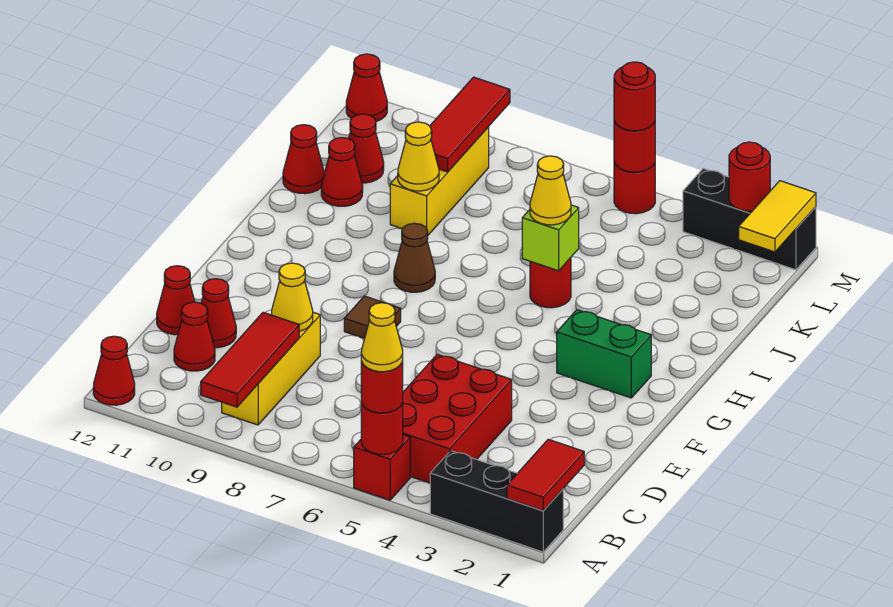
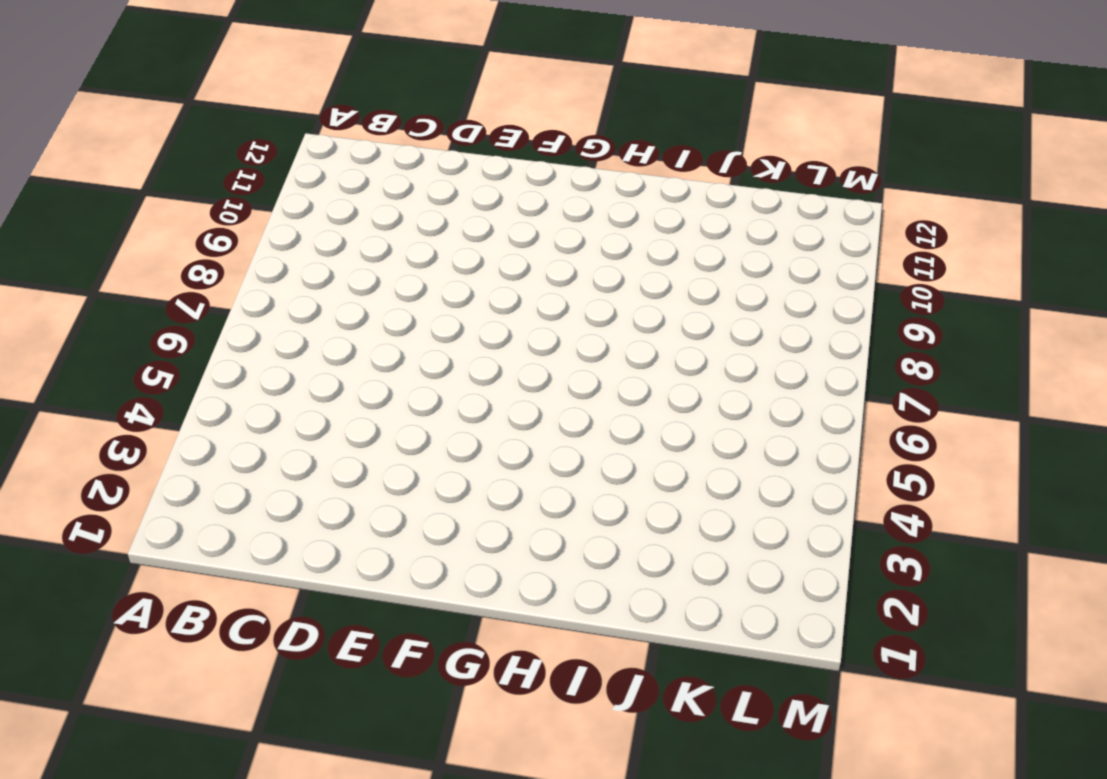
none -> black brick A1:A3 level 1
none -> red brick A5 level 1
none -> red cone A12 level 1
none -> red brick B4:D5 level 1

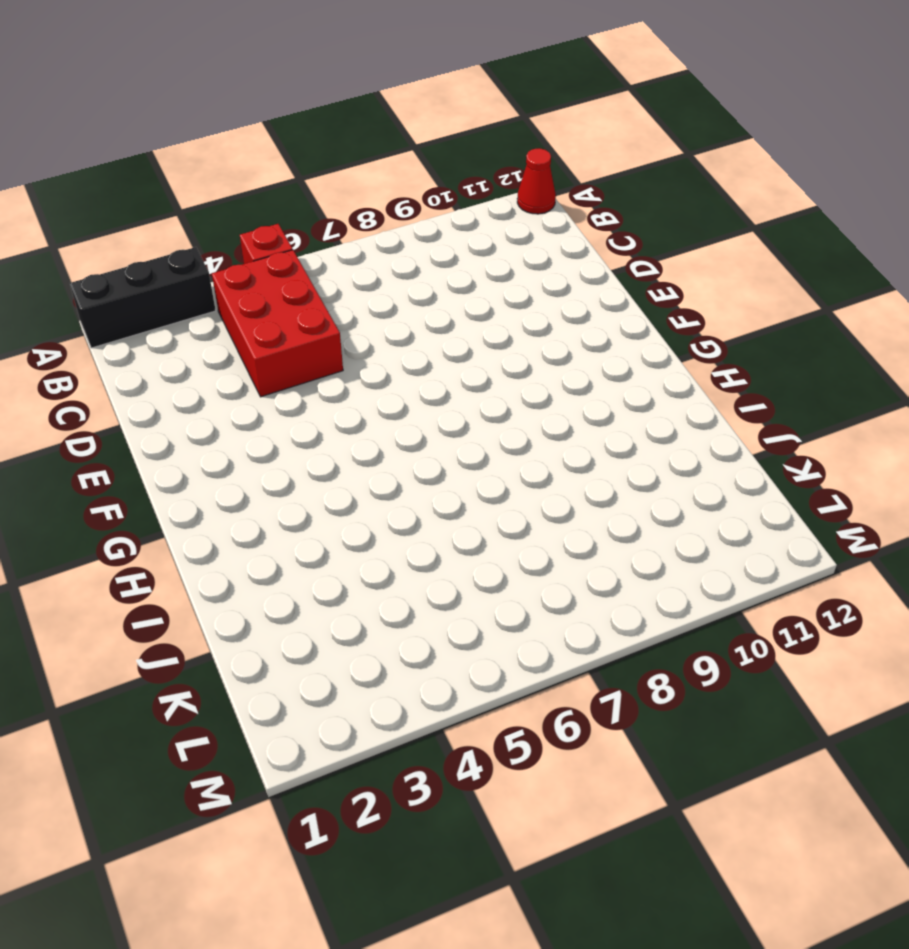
none -> yellow brick B9:D9 level 1
none -> red cone C11 level 1
none -> red cone D11 level 1
none -> red cone D12 level 1

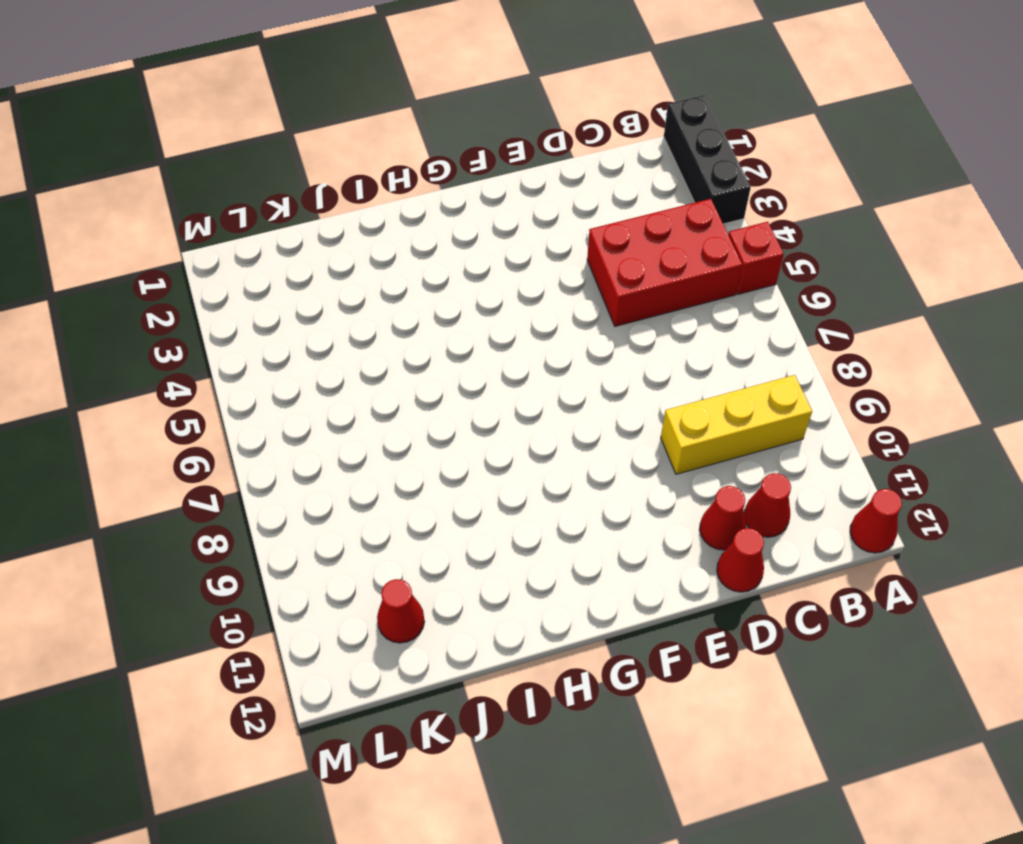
none -> brown tile F8 level 1
none -> green brick G2:G3 level 1
none -> brown cone H8 level 1
none -> red round brick I5 level 1

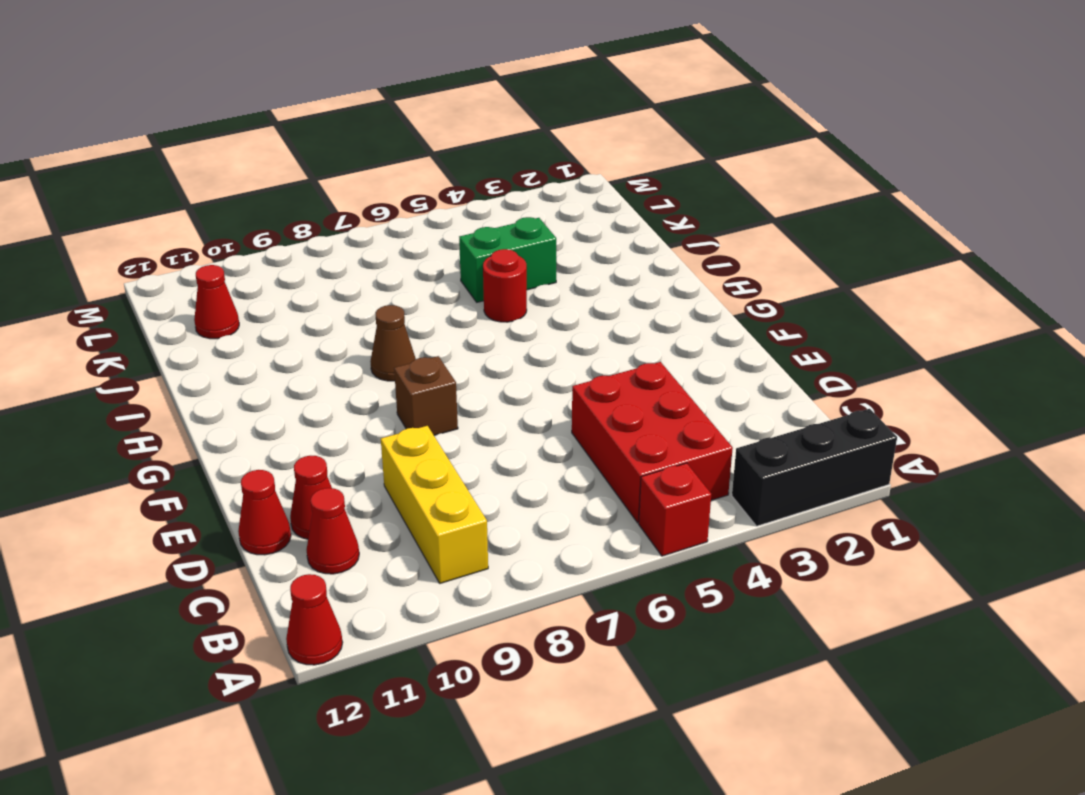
brown brick F8 level 1 -> brown tile F8 level 1
green brick J4:J5 level 1 -> green brick G2:G3 level 1
none -> yellow brick J9:L9 level 1
none -> red cone J11 level 1
none -> red cone J12 level 1
none -> black brick M1:M3 level 1

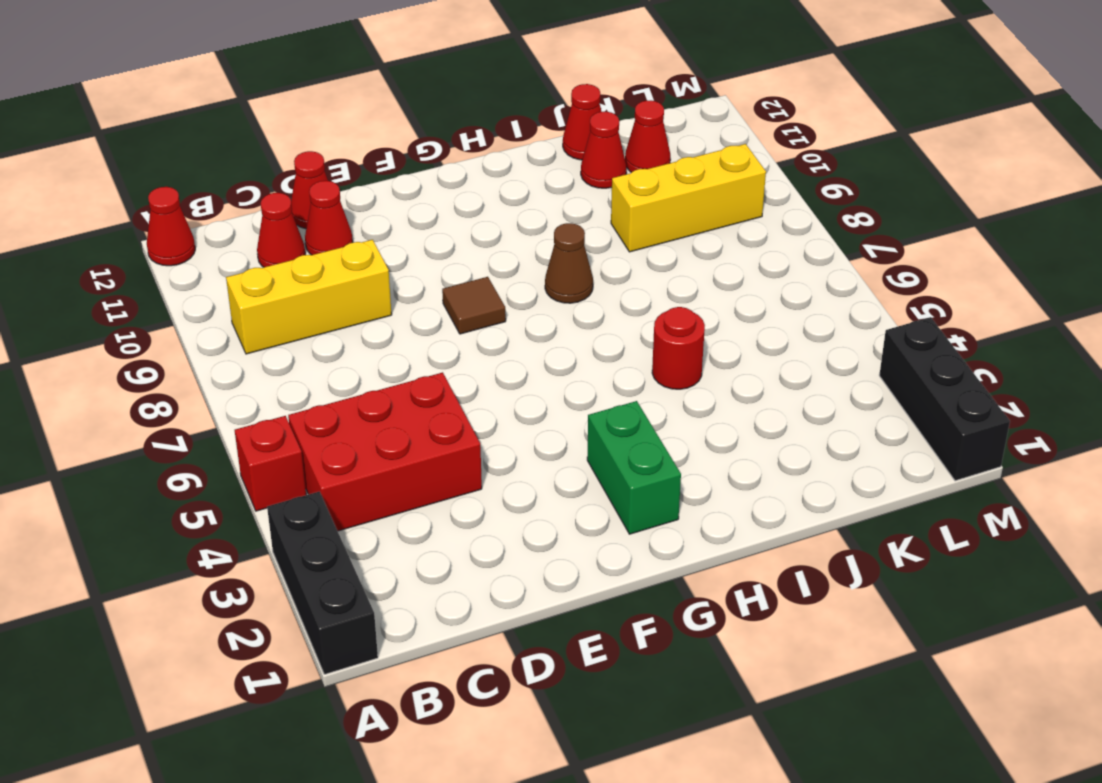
none -> red round brick M5 level 1
none -> red cone M12 level 1
none -> red tile A1:B1 level 2
none -> red round brick A5 level 2

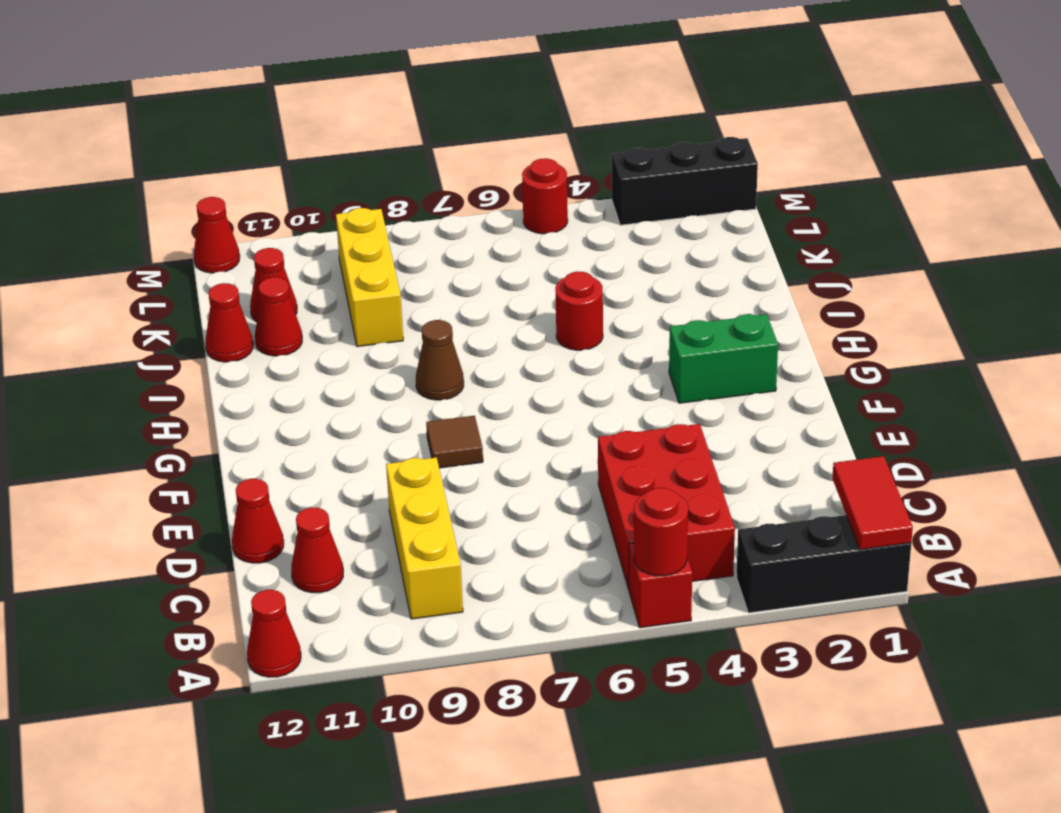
none -> red cone D11 level 1
none -> red tile A9:C9 level 2
none -> yellow cone D9 level 2
none -> lime brick I5 level 2

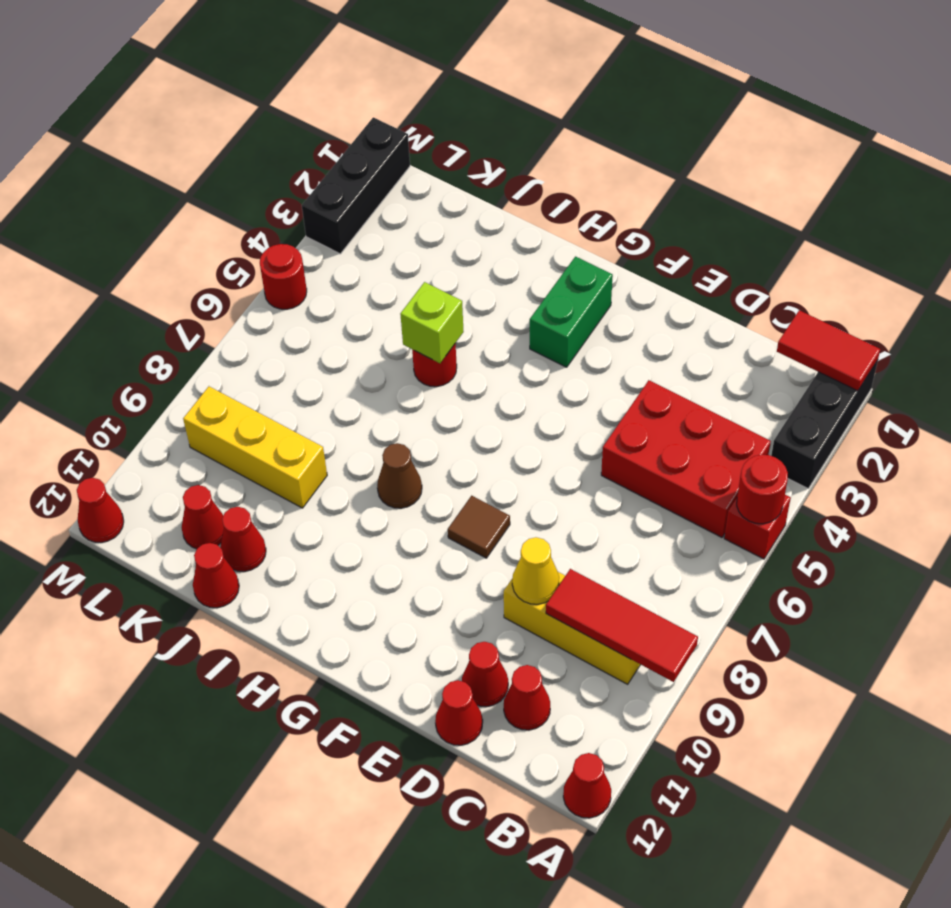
none -> yellow cone J9 level 2
none -> red tile K9:M9 level 2
none -> yellow tile L1:M1 level 2
none -> red round brick M2 level 2

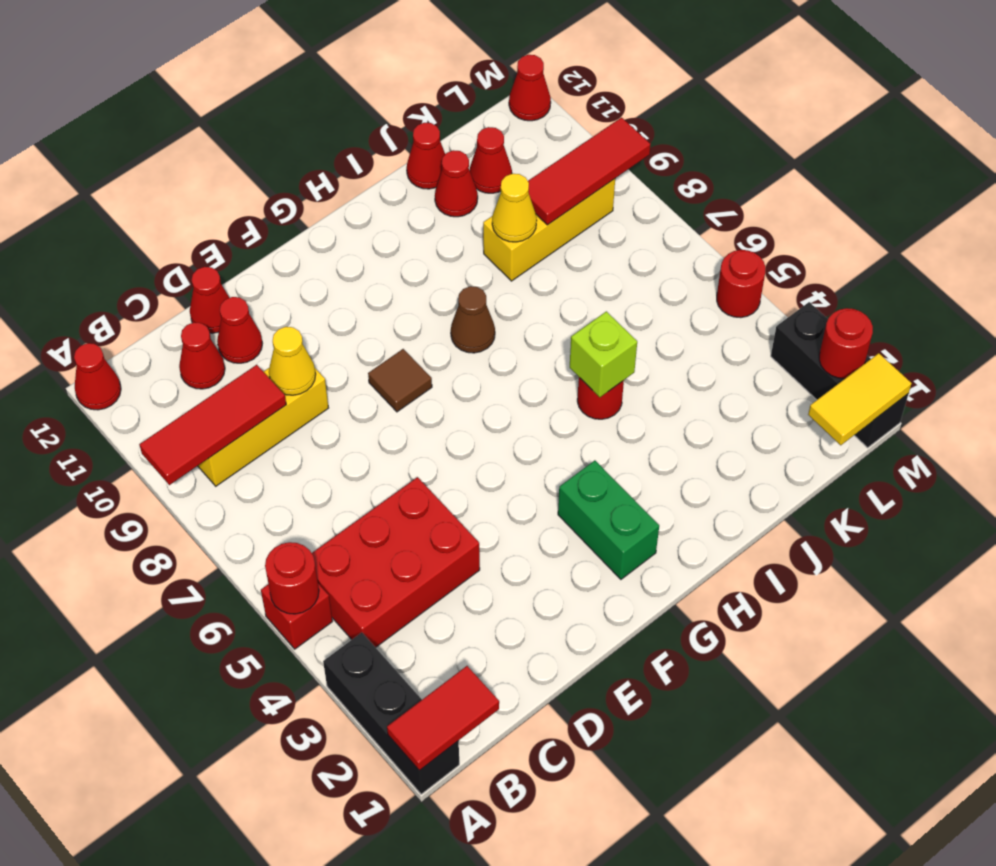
none -> red round brick M5 level 2
none -> red round brick A5 level 3
none -> yellow cone I5 level 3
none -> red round brick M5 level 3

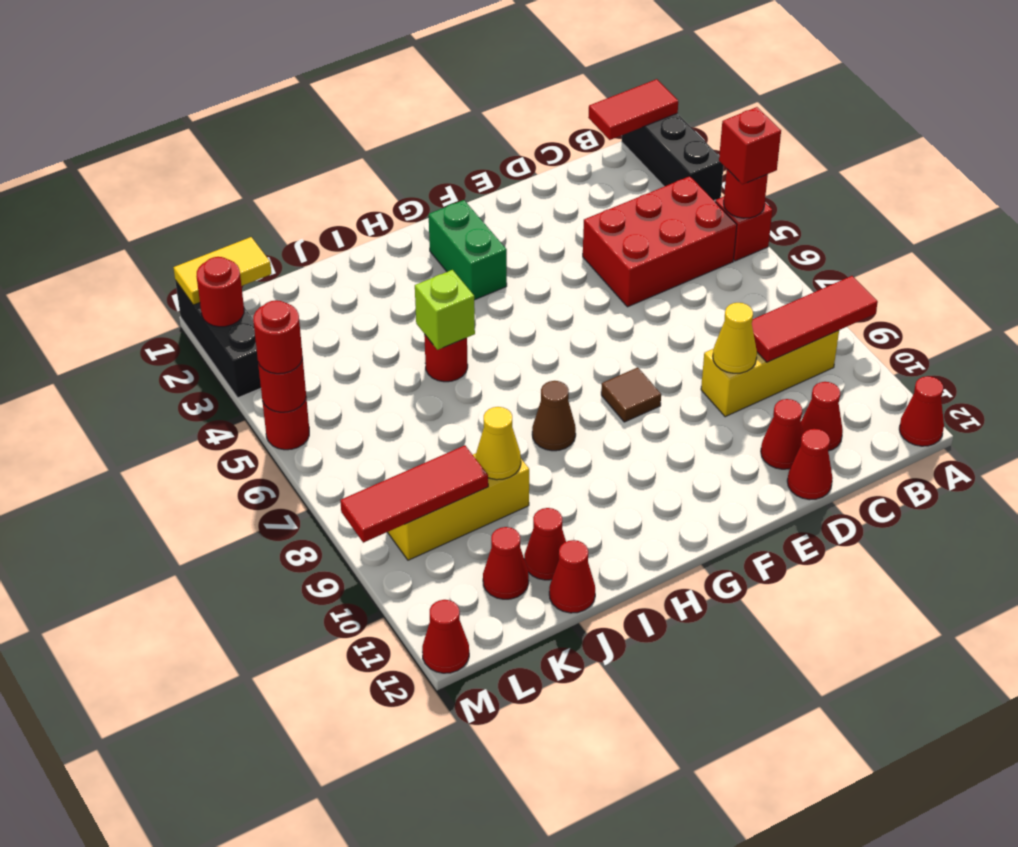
red brick A5 level 3 -> red round brick A5 level 3
none -> yellow cone I5 level 3
none -> yellow cone A5 level 4

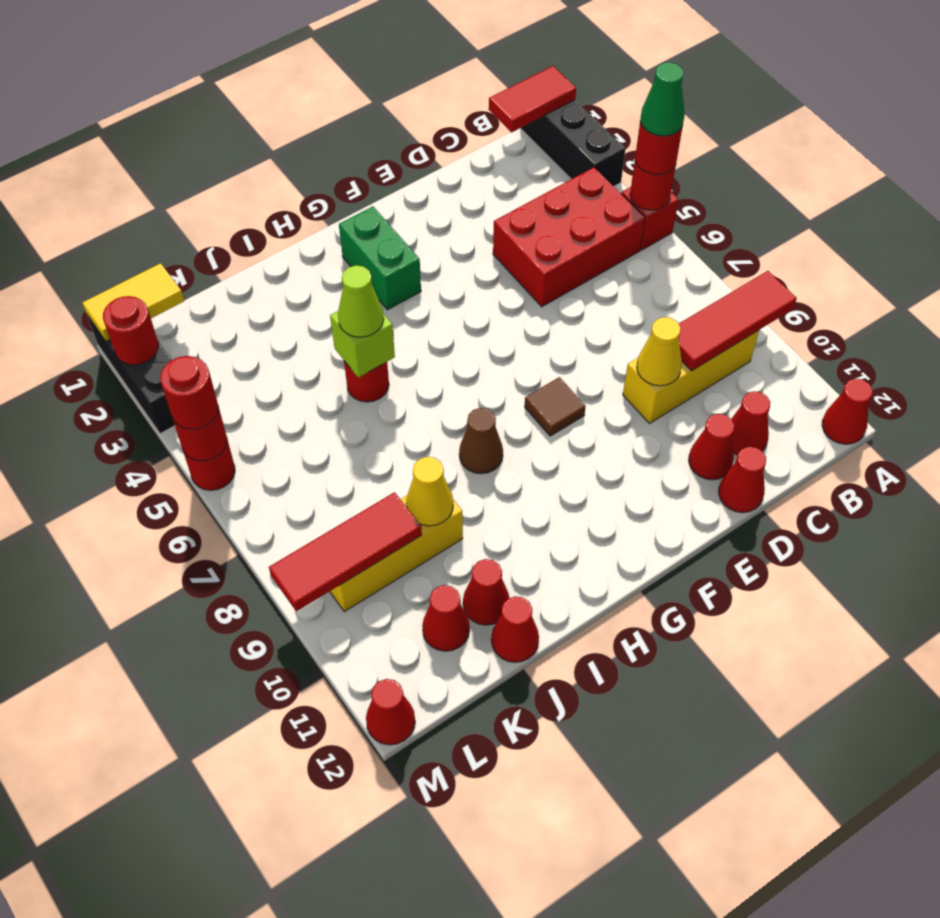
green cone A5 level 4 -> yellow cone A5 level 4
lime cone I5 level 3 -> yellow cone I5 level 3

